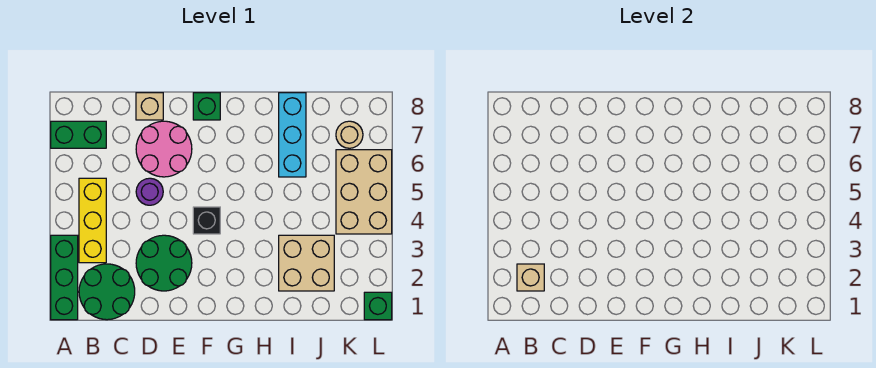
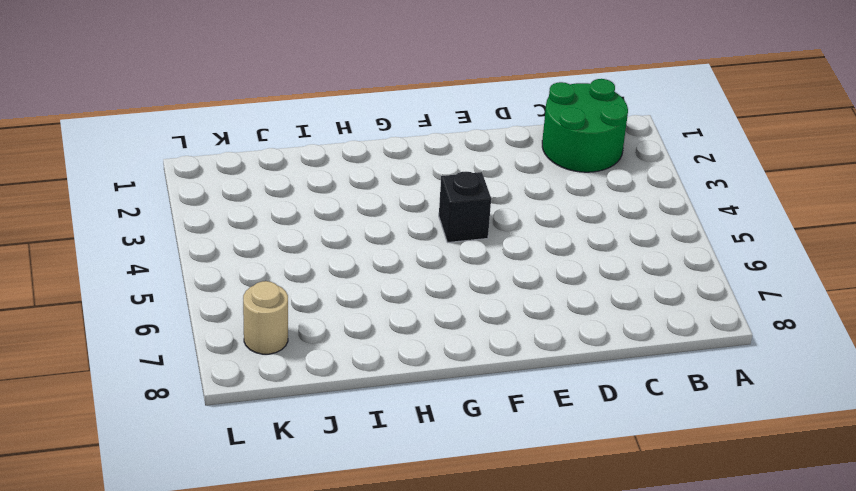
none -> green brick A1:A3 level 1
none -> green brick A7:B7 level 1
none -> yellow brick B3:B5 level 1

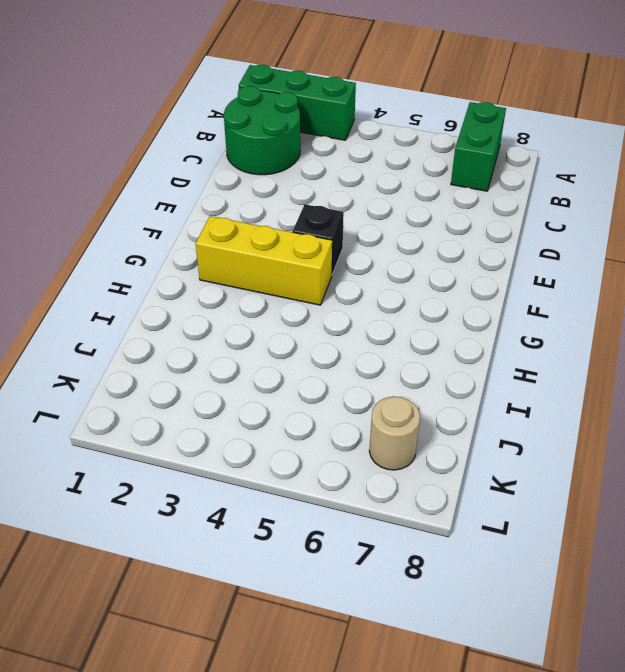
yellow brick G2:G4 level 1 -> yellow brick B3:B5 level 1
none -> green round brick D2:E3 level 1
none -> purple round brick D5 level 1
none -> pink round brick D6:E7 level 1

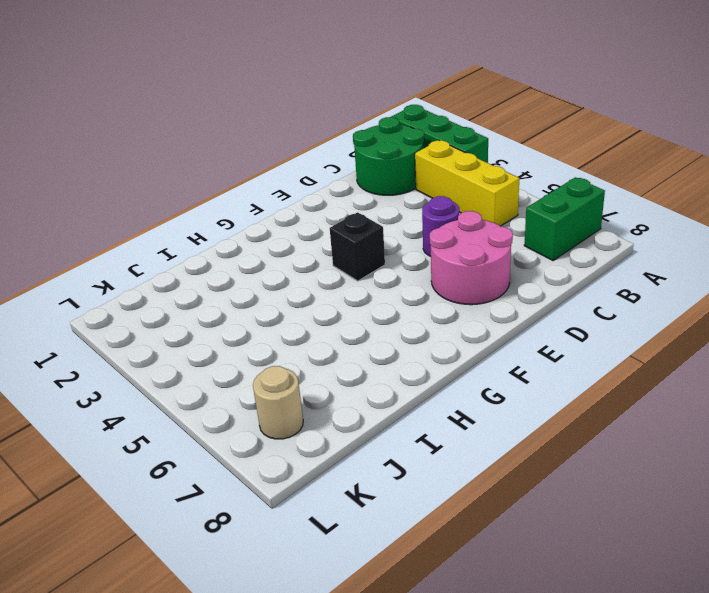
none -> green round brick D2:E3 level 1
none -> tan brick D8 level 1
none -> green brick F8 level 1

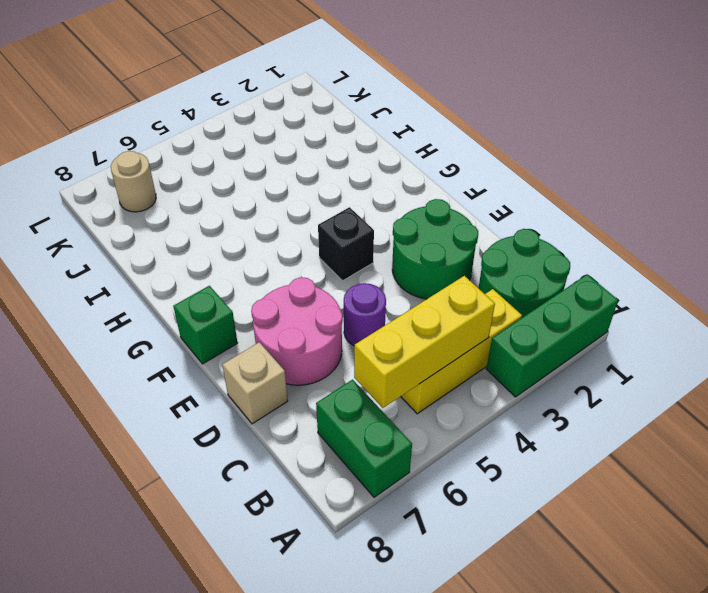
yellow brick B4:B6 level 2 -> none
none -> tan brick I2:J3 level 1
none -> cyan brick I6:I8 level 1
none -> tan brick K4:L6 level 1

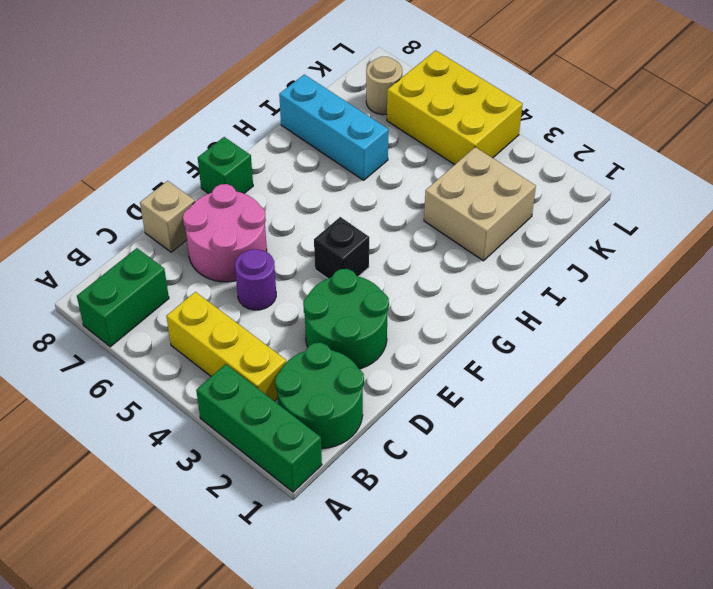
yellow brick K4:L6 level 1 -> tan brick K4:L6 level 1
none -> green brick L1 level 1
none -> tan brick B2 level 2

